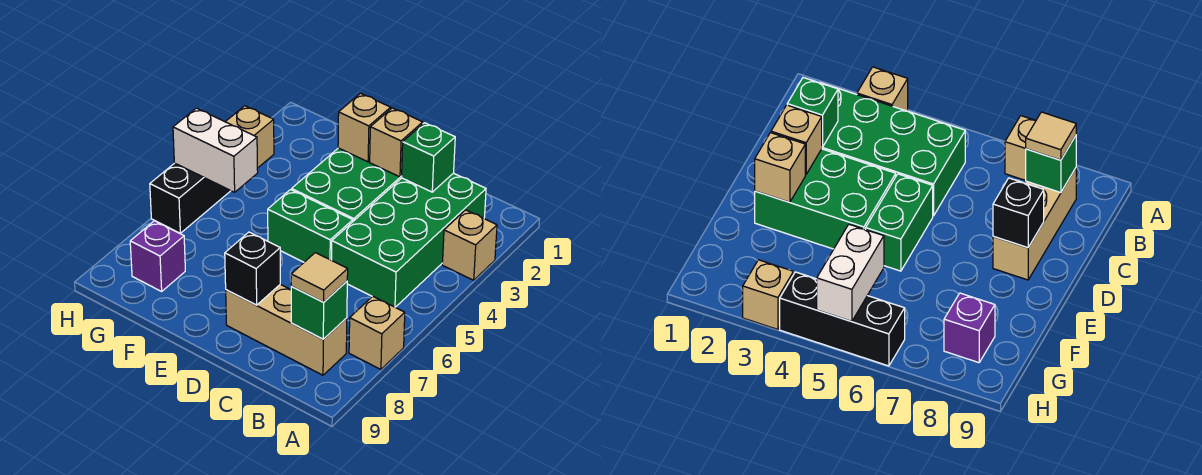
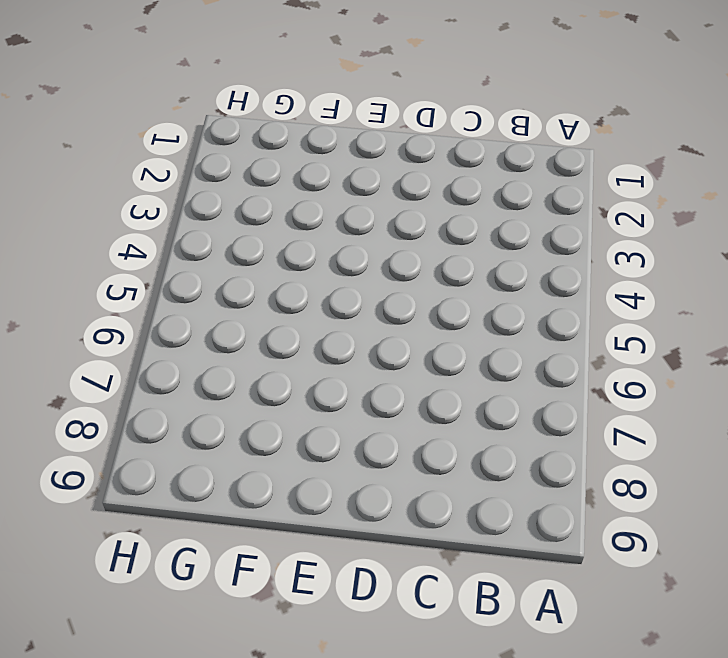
none -> tan brick A3 level 1
none -> tan brick A7 level 1
none -> green brick B2:C5 level 1

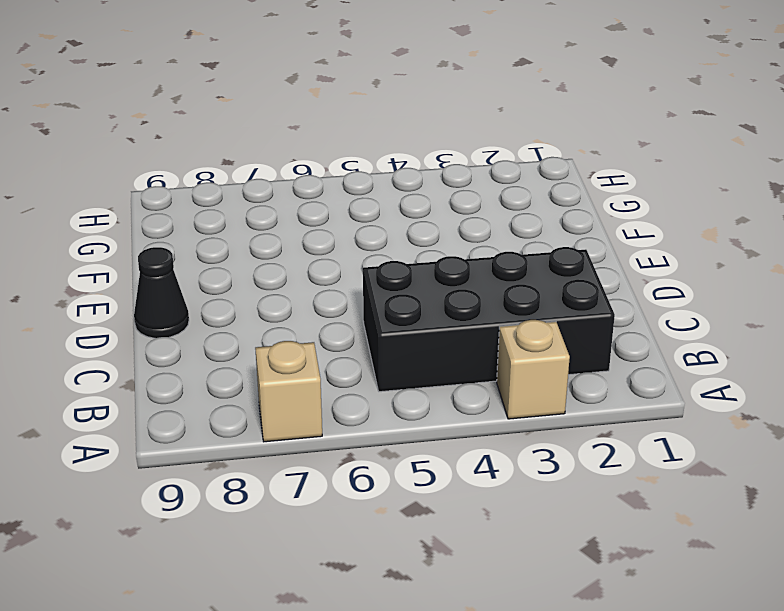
black brick B2:C5 level 1 -> green brick B2:C5 level 1
black cone D9 level 1 -> none
none -> tan brick B8:D8 level 1
none -> green brick D2:E4 level 1
none -> green brick D5:E5 level 1

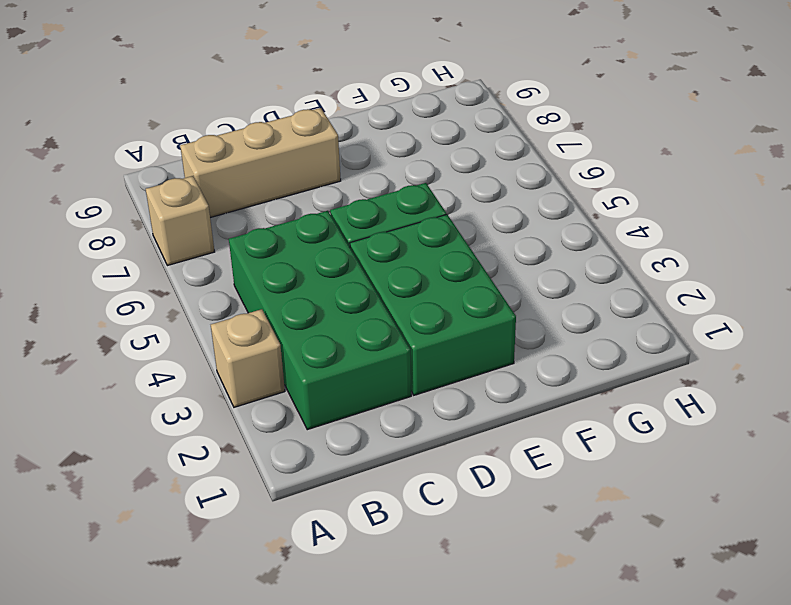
none -> purple brick G8 level 1
none -> tan brick H3 level 1
none -> black brick H4:H6 level 1

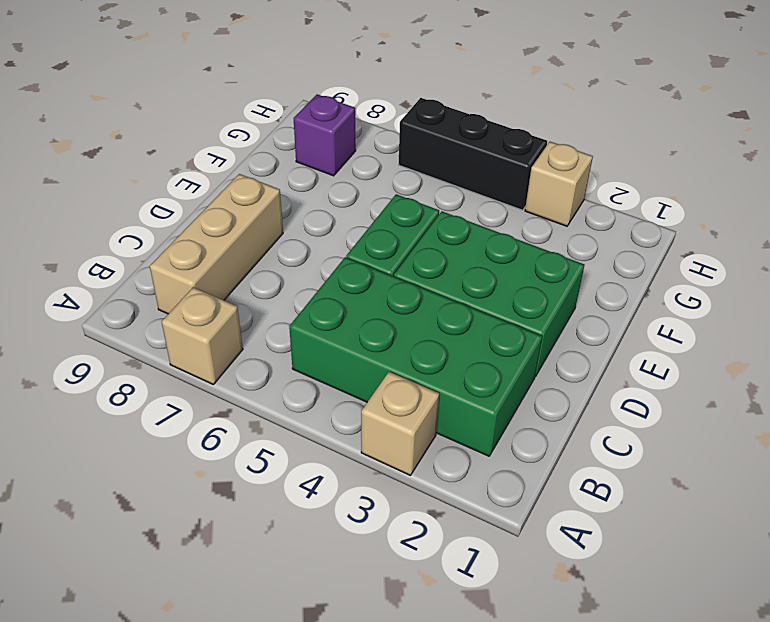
none -> green brick B8 level 2
none -> green brick C2 level 2
none -> tan brick D2 level 2

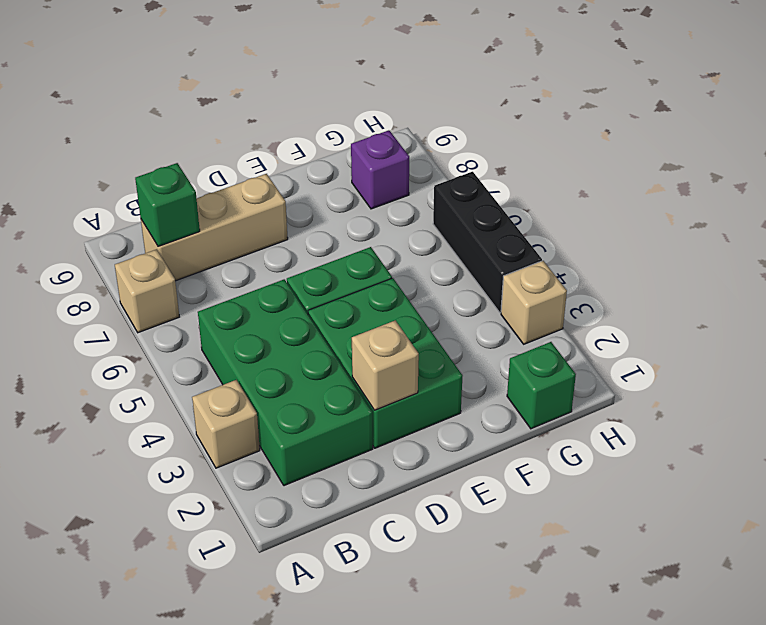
green brick G1 level 1 -> green brick C2 level 2
none -> black brick D8 level 2
none -> tan brick E2 level 2
none -> white brick G5:H5 level 2

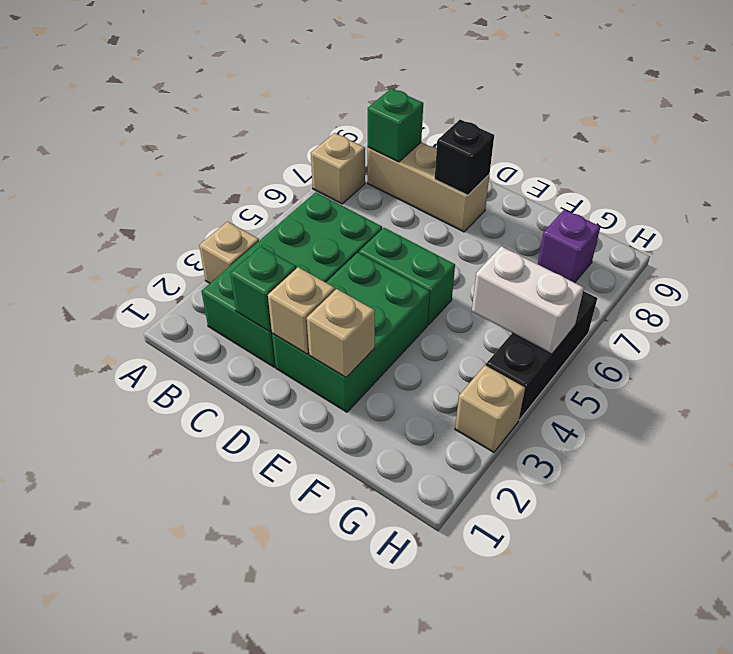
none -> tan tile B8 level 3

